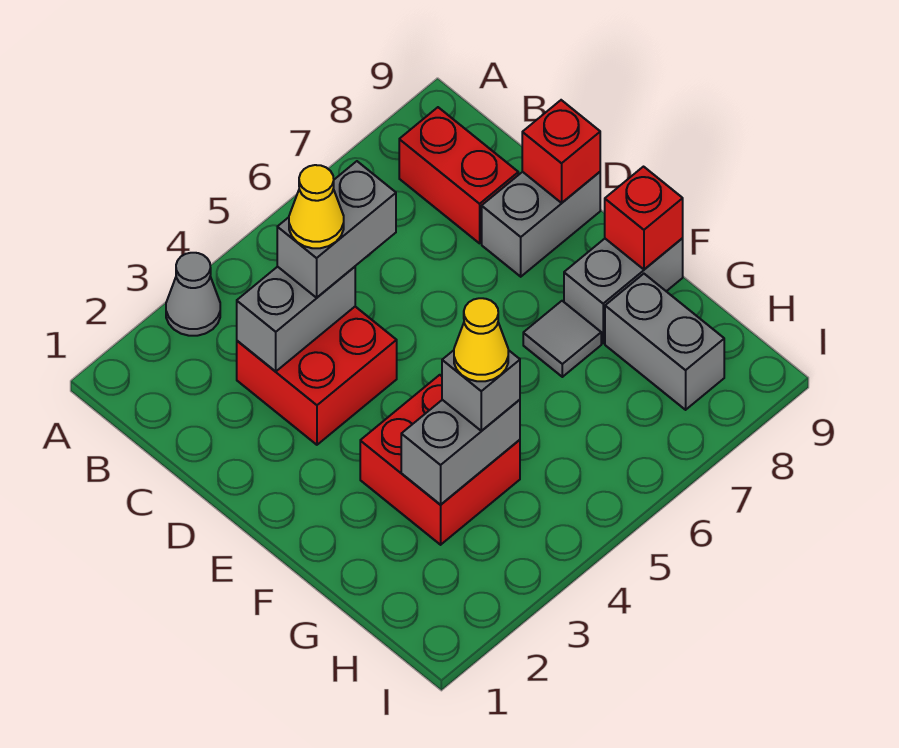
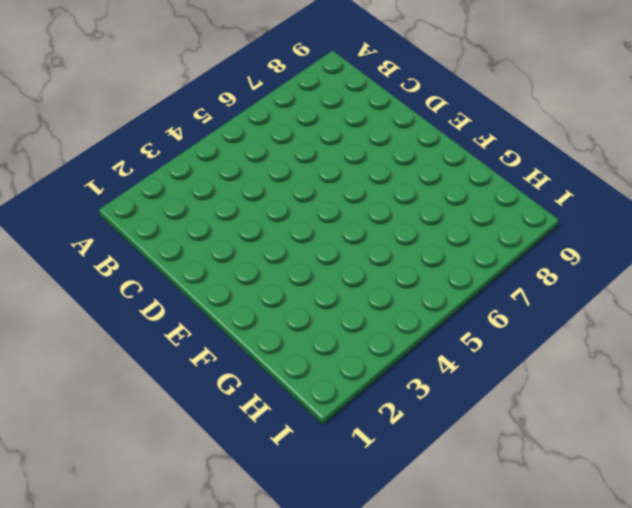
none -> grey cone A3 level 1
none -> red brick B8:C8 level 1
none -> red brick C3:D4 level 1

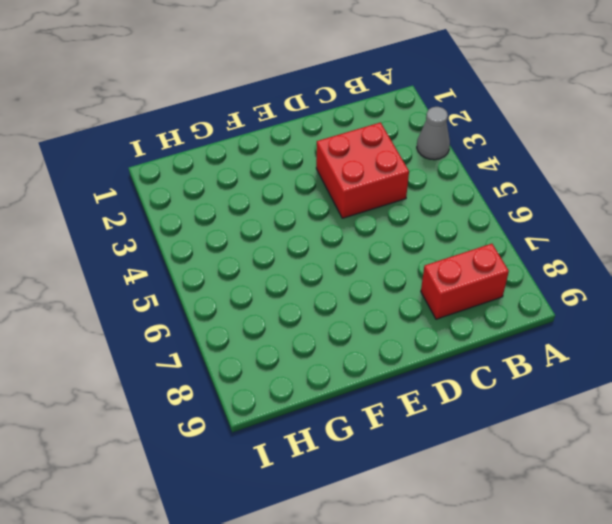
none -> grey brick D8:D9 level 1
none -> red brick F3:G4 level 1
none -> grey tile F7 level 1

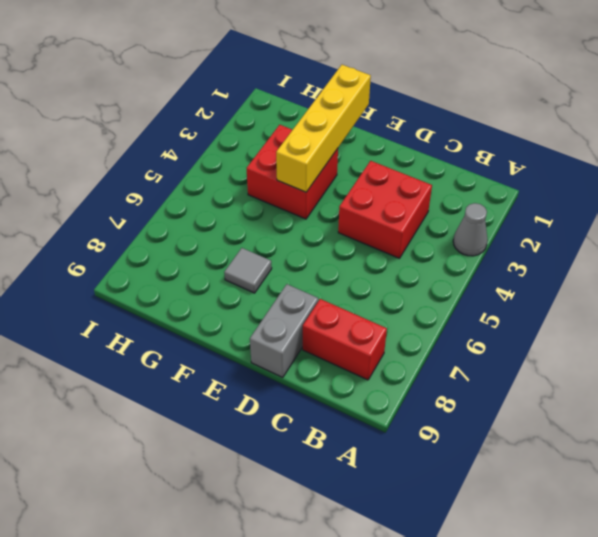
yellow brick F1:F4 level 2 -> none
none -> grey brick F8:F9 level 1
none -> grey brick G8:H8 level 1
none -> grey brick C3:C4 level 2

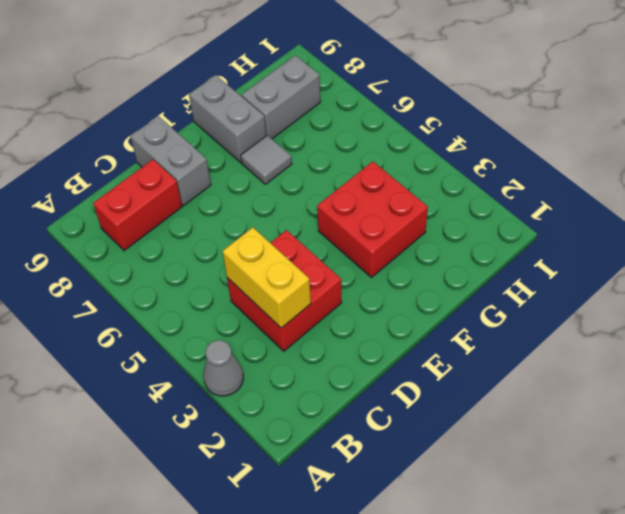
yellow brick C3:C4 level 2 -> grey brick C3:C4 level 2
none -> red brick D9 level 2
none -> red brick F9 level 2
none -> grey brick G3:G4 level 2

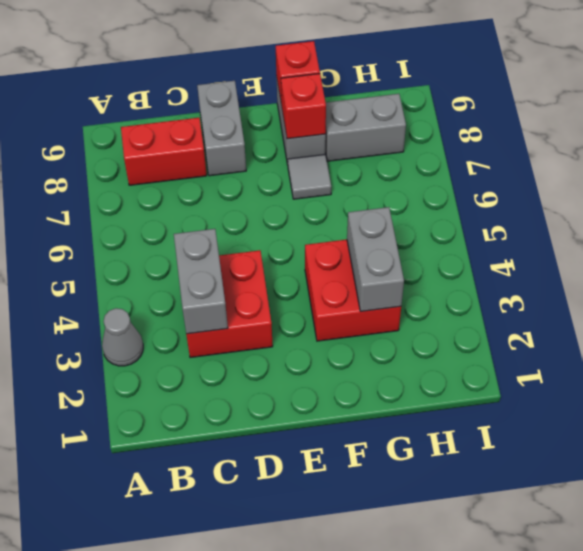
red brick F8 level 2 -> red brick D9 level 2
none -> grey brick C4:C5 level 3
none -> grey brick G4 level 3
none -> yellow cone C4 level 4

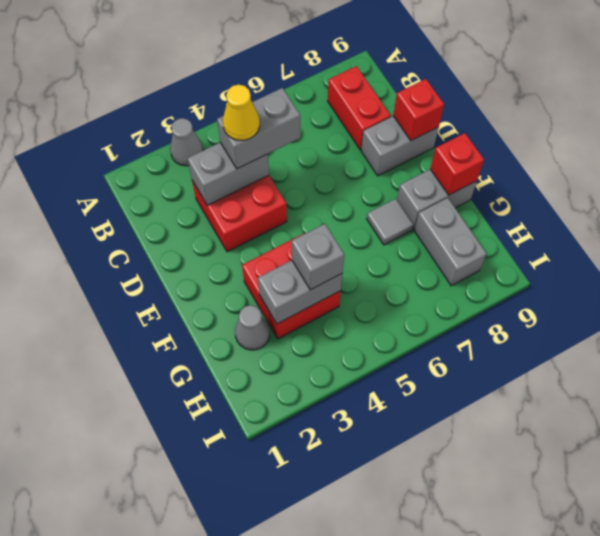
grey cone G2 level 1 -> none
none -> yellow cone G4 level 4

